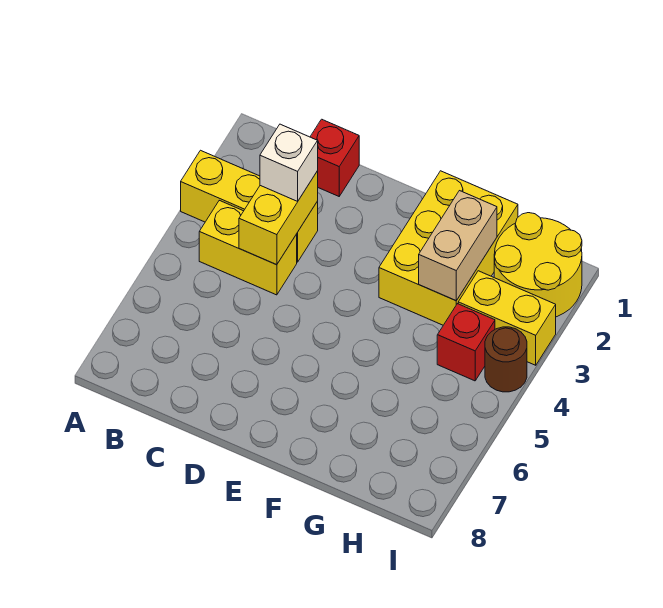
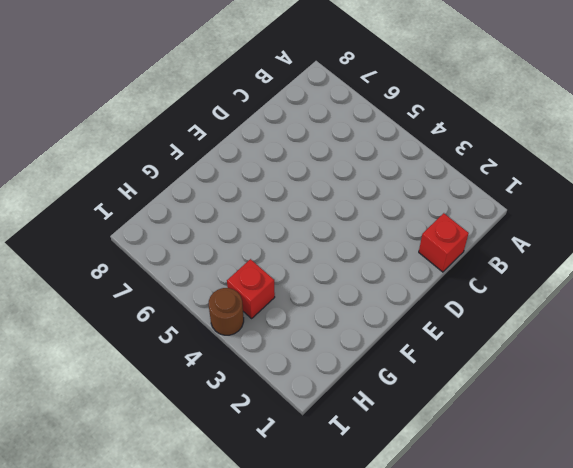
none -> yellow brick A3:C3 level 1
none -> yellow brick B4:C4 level 1

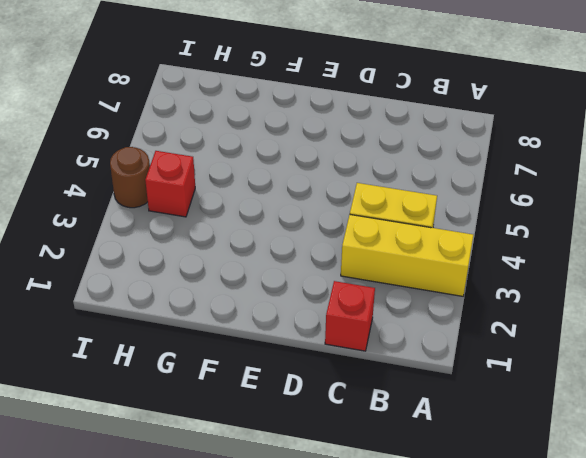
none -> yellow brick F1:G3 level 1
none -> yellow round brick H1:I2 level 1

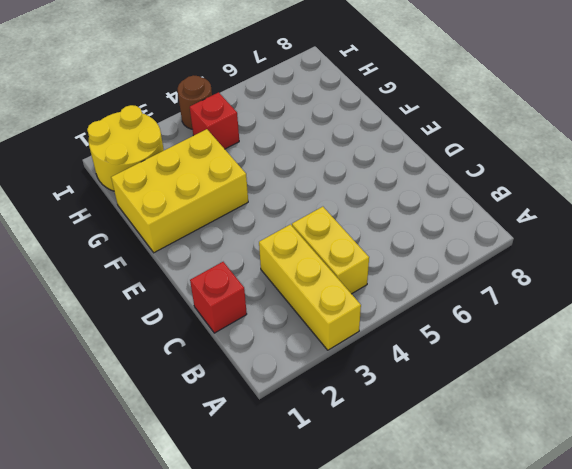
none -> yellow brick H3:I3 level 1
none -> yellow brick C3:C4 level 2

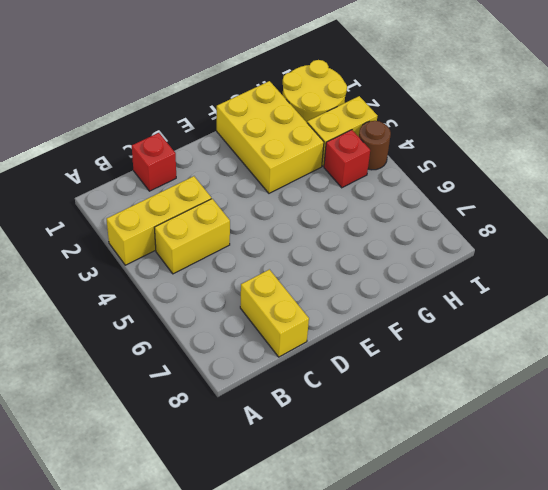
yellow brick C7:C8 level 1 -> yellow brick C3:C4 level 2
none -> tan brick G2:G3 level 2
none -> white brick C3 level 3

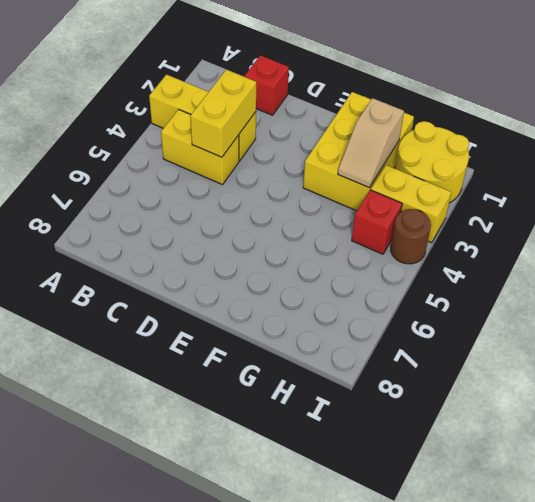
tan slope G2:G3 level 2 top 2 -> tan brick G2:G3 level 2
none -> white brick C3 level 3

